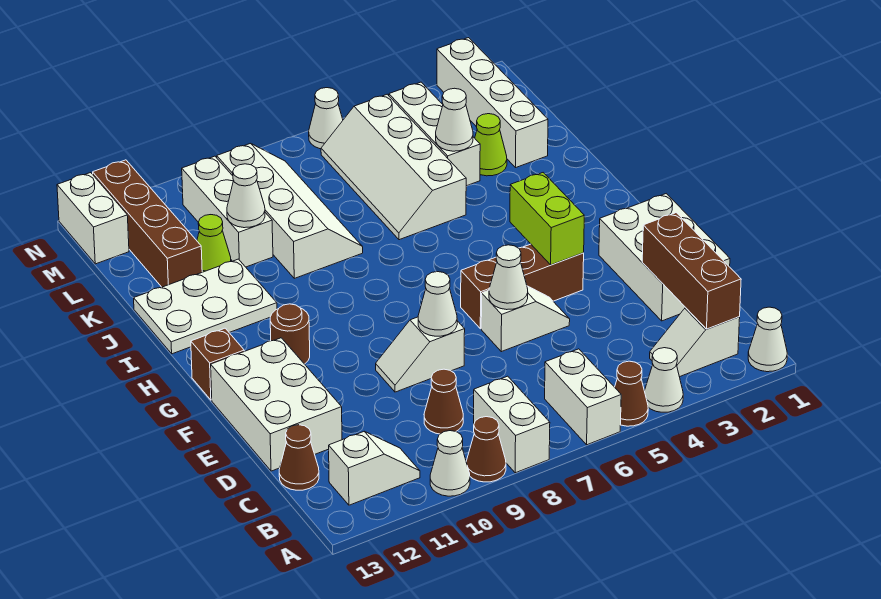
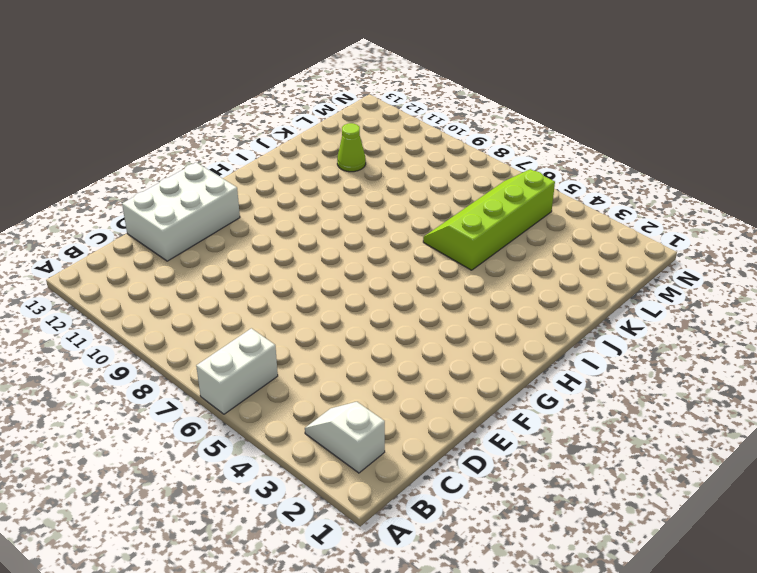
lime slope J5:M6 level 1 top 5 -> white slope J5:M6 level 1 top 5
none -> white cone A1 level 1
none -> white cone A4 level 1
none -> brown cone A5 level 1
none -> white brick A8:B8 level 1

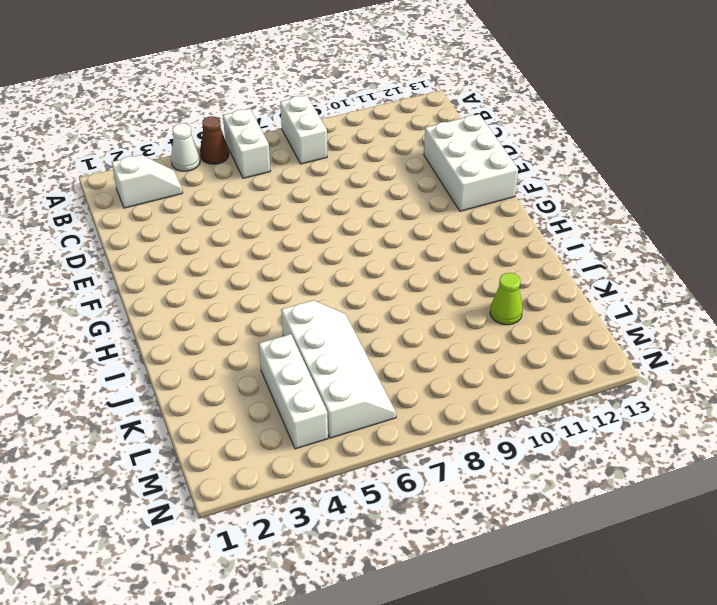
none -> white cone A1 level 1
none -> brown cone A9 level 1
none -> white cone A10 level 1
none -> white slope B11:B12 level 1 top 12

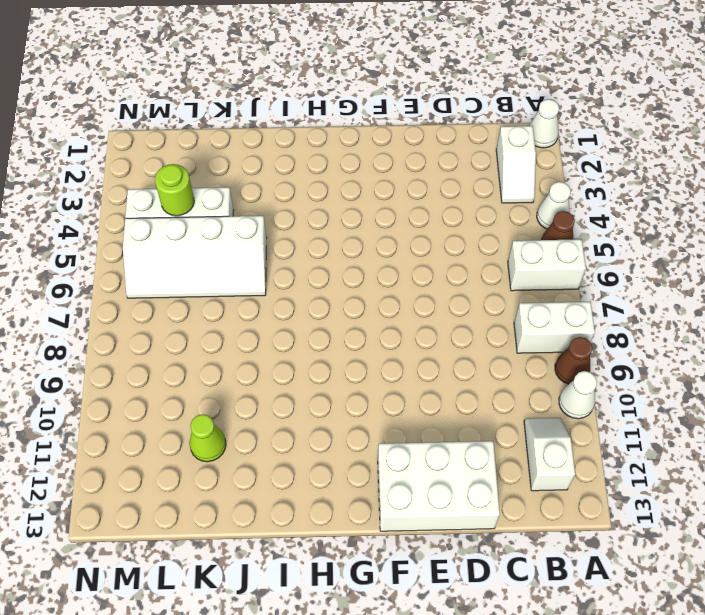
lime round brick L4 level 2 -> none
none -> brown cone C9 level 1
none -> brown cone C13 level 1
none -> white brick D1:F2 level 1
none -> white slope E5:E6 level 1 top 6

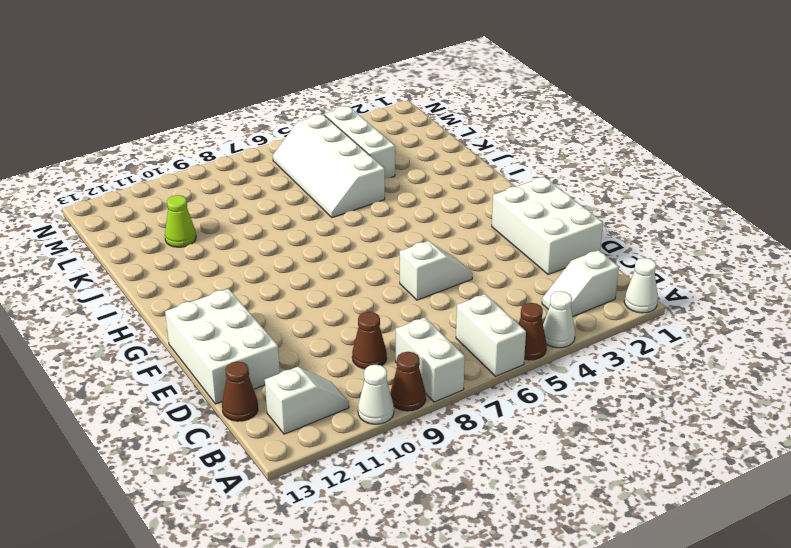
none -> white slope E8:E9 level 1 top 8
none -> brown brick F4:F6 level 1
none -> brown round brick G11 level 1
none -> brown brick G13 level 1

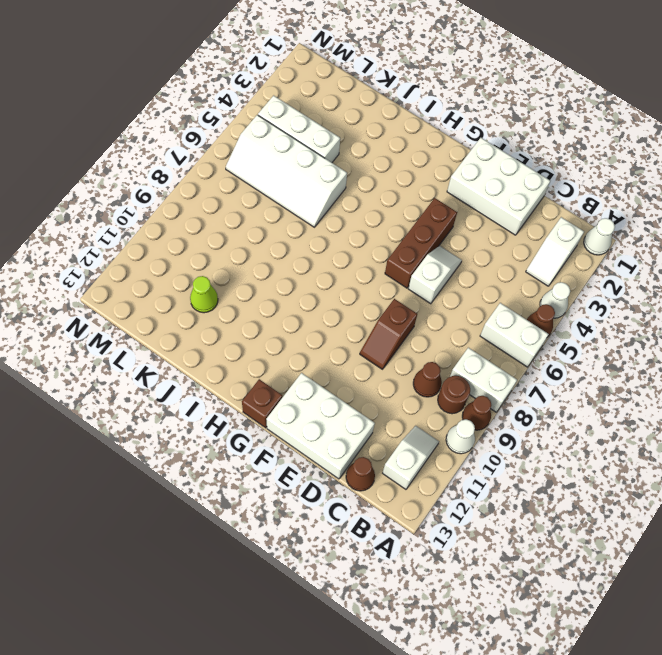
brown round brick B9 level 1 -> brown round brick G11 level 1
brown slope E8:E9 level 1 top 8 -> white slope E8:E9 level 1 top 8
none -> white plate I11:J13 level 1
none -> white slope J8:M9 level 1 top 9
none -> white brick K2:N2 level 1
none -> lime cone K3 level 1

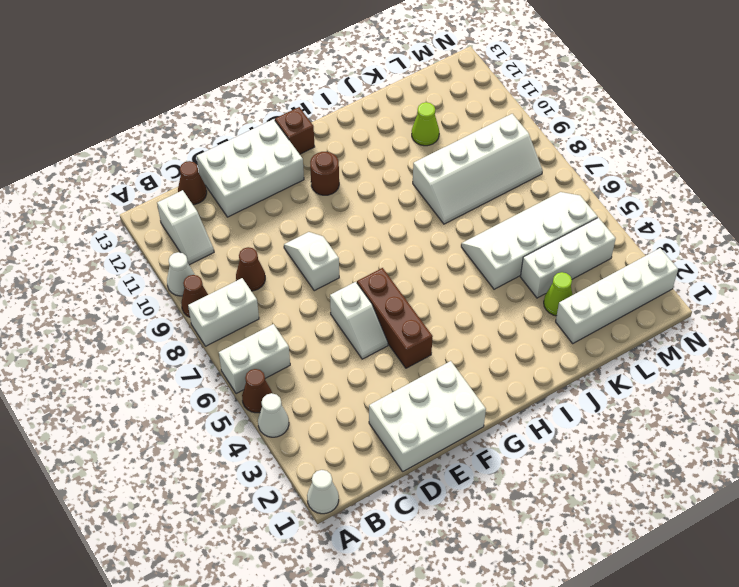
none -> white slope B2:B3 level 1 top 2
none -> white plate I11:J13 level 1
none -> white brick K10:M10 level 1
none -> brown brick K12:N12 level 1

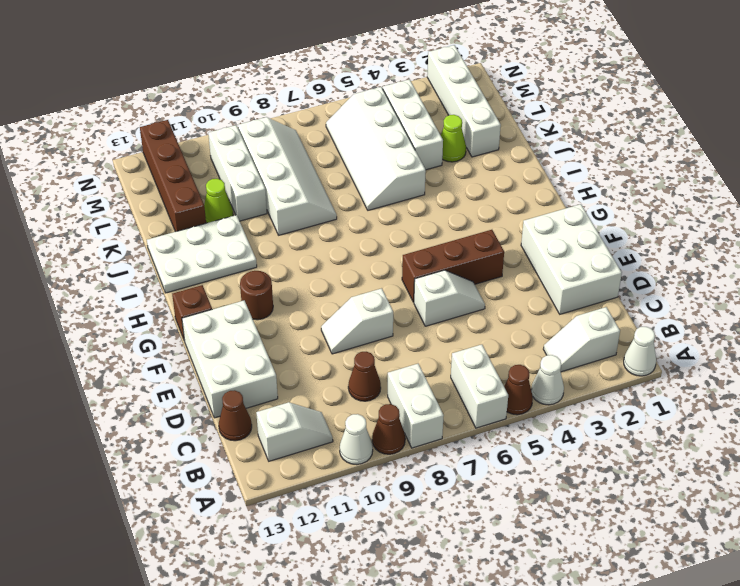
none -> white brick M13:N13 level 1
none -> white cone N6 level 1
none -> brown brick B2:D2 level 2
none -> white cone E6 level 2

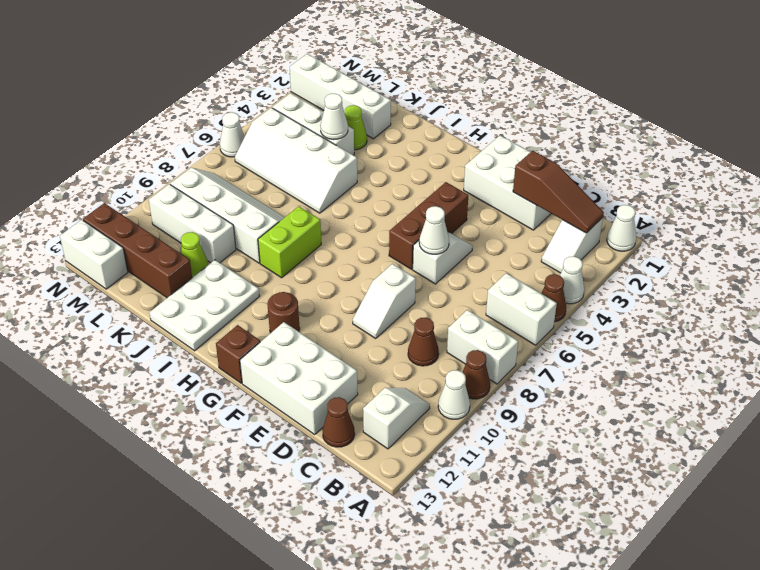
brown slope B2:D2 level 2 top D -> brown brick B2:D2 level 2
lime brick I8:I9 level 1 -> lime brick F4:G4 level 2
none -> white cone E8 level 2
none -> white cone K10 level 2

